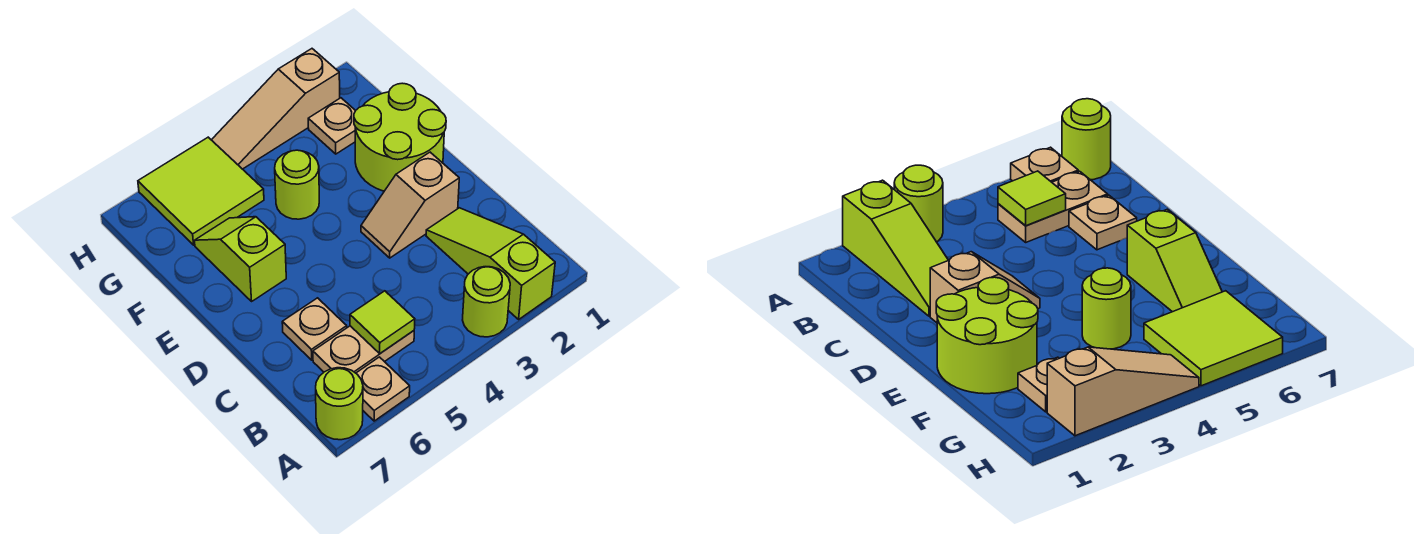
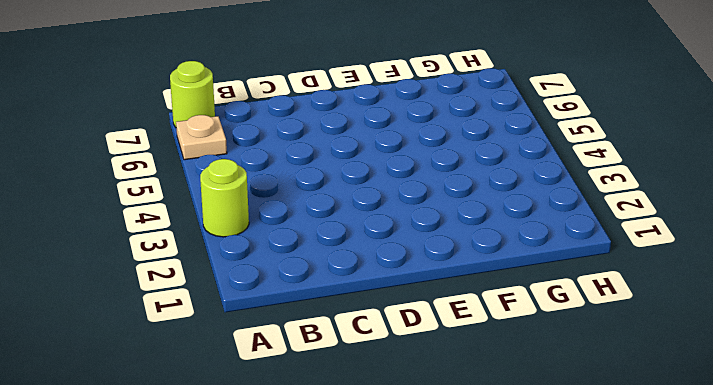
none -> lime slope A2:C2 level 1 top A
none -> tan plate B5:B6 level 1
none -> tan plate C6 level 1

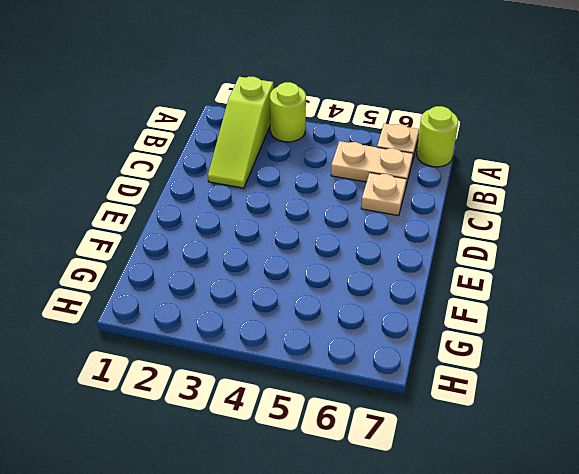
none -> tan slope D2:D3 level 1 top 2
none -> lime round brick E1:F2 level 1
none -> lime slope E6:F6 level 1 top E

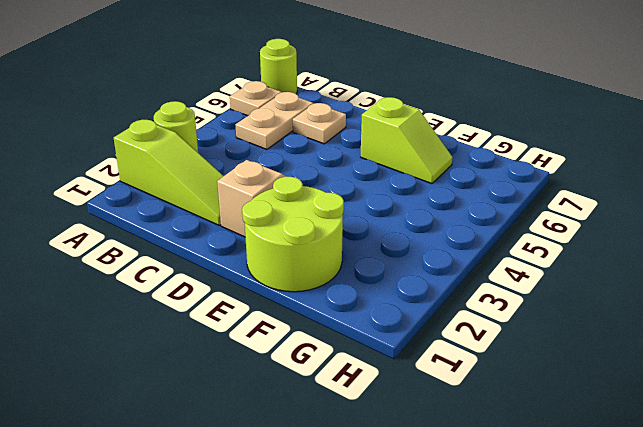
none -> lime round brick F4 level 1
none -> tan plate G2 level 1
none -> lime tile G5:H6 level 1

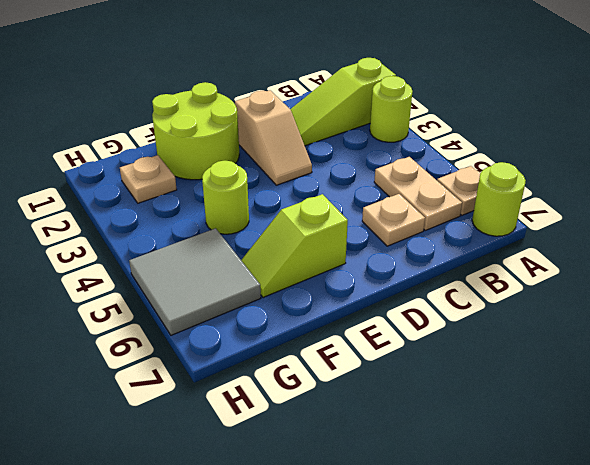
grey tile G5:H6 level 1 -> lime tile G5:H6 level 1
none -> tan slope H2:H4 level 1 top 2
none -> lime tile B5 level 2

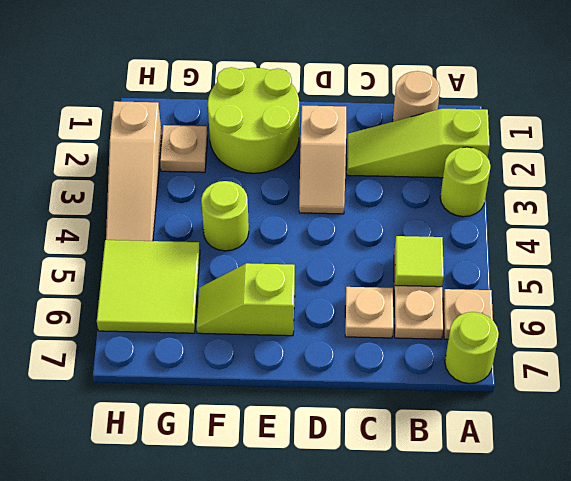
tan round brick B1 level 1 -> none

